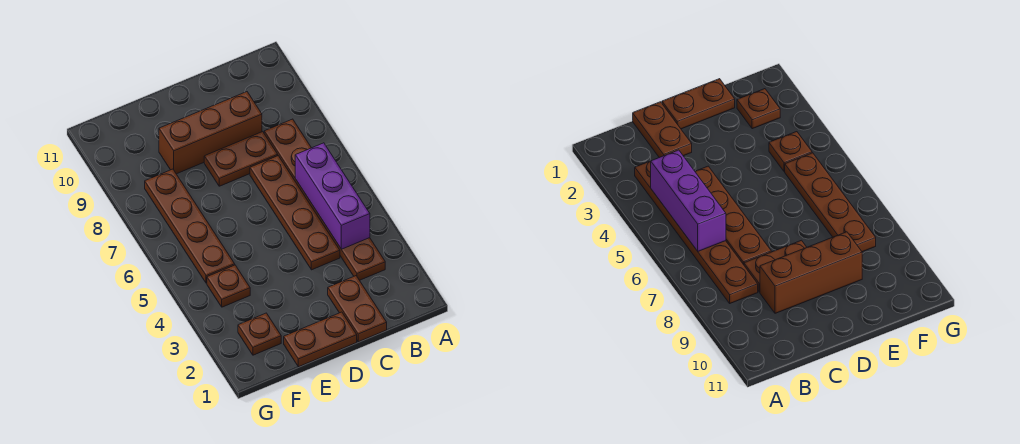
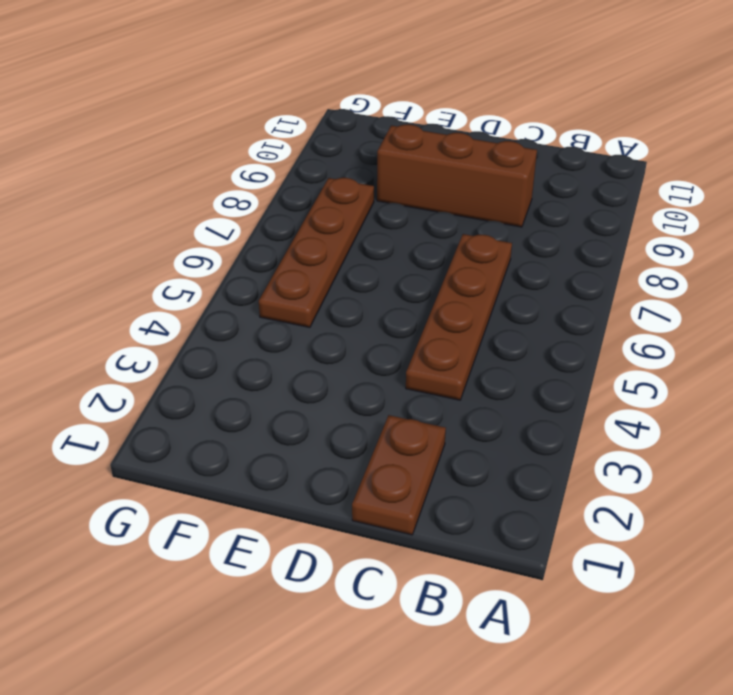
none -> brown plate B3:B8 level 1
none -> brown plate C8:D8 level 1

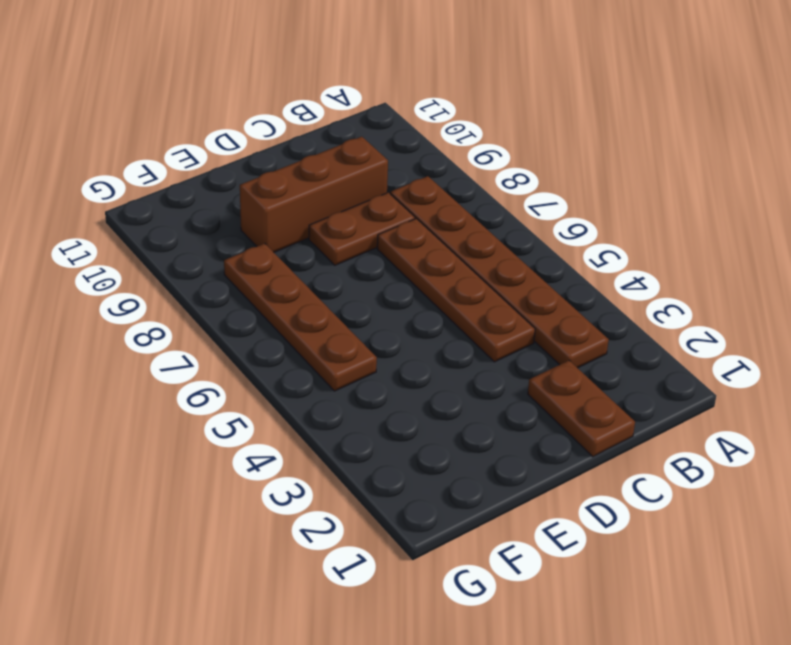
none -> brown plate D1:E1 level 1
none -> brown plate F2 level 1

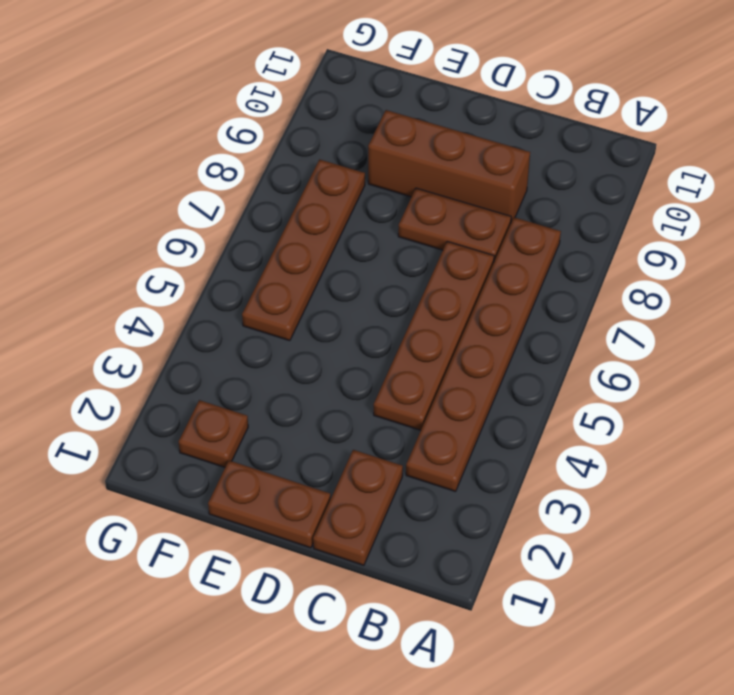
none -> brown plate F4 level 1
none -> purple brick B4:B6 level 2

